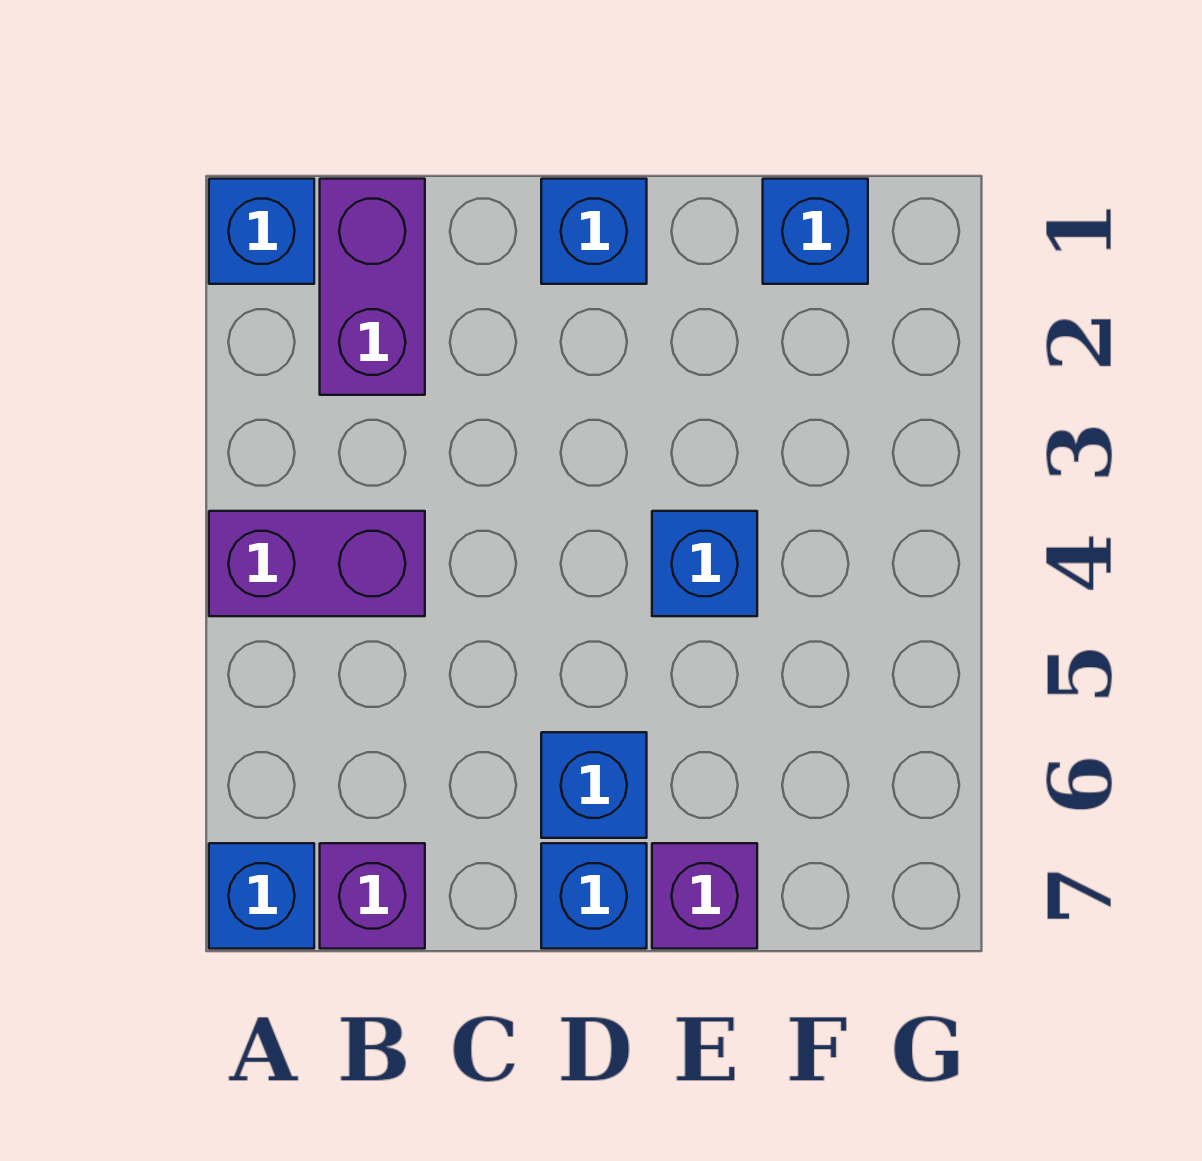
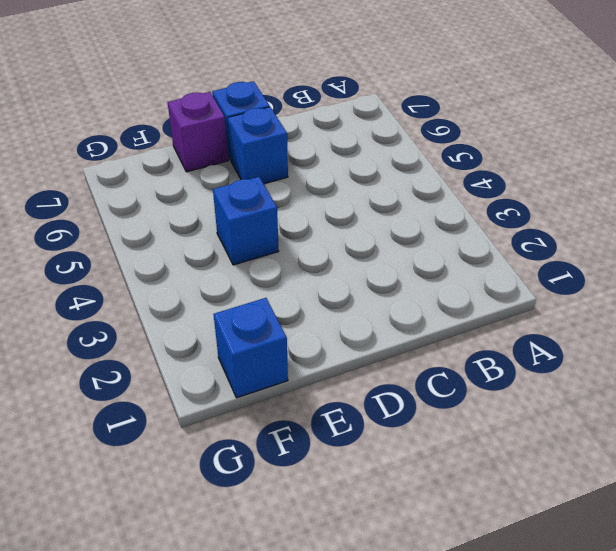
none -> blue brick A1 level 1
none -> purple brick A4:B4 level 1

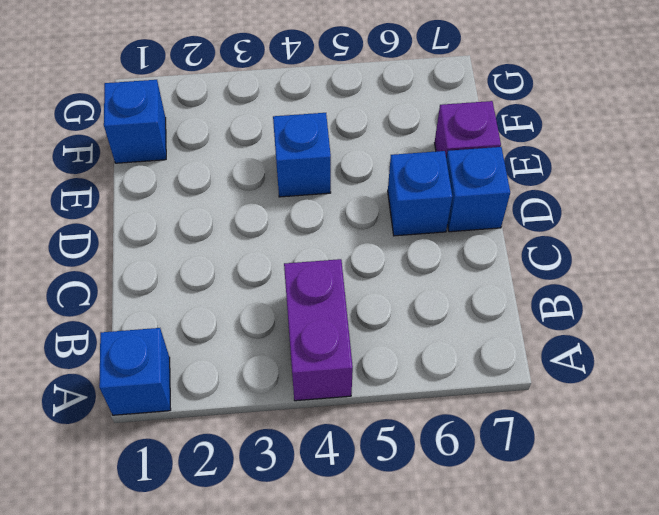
none -> blue brick A7 level 1
none -> purple brick B1:B2 level 1

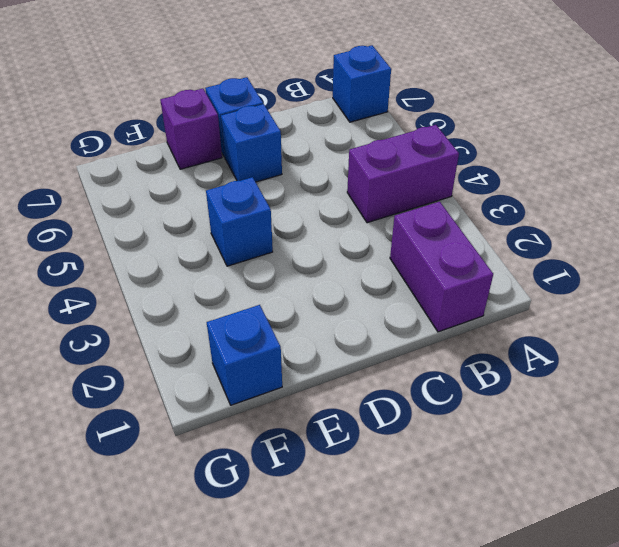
none -> blue brick A1 level 1
none -> purple brick B7 level 1

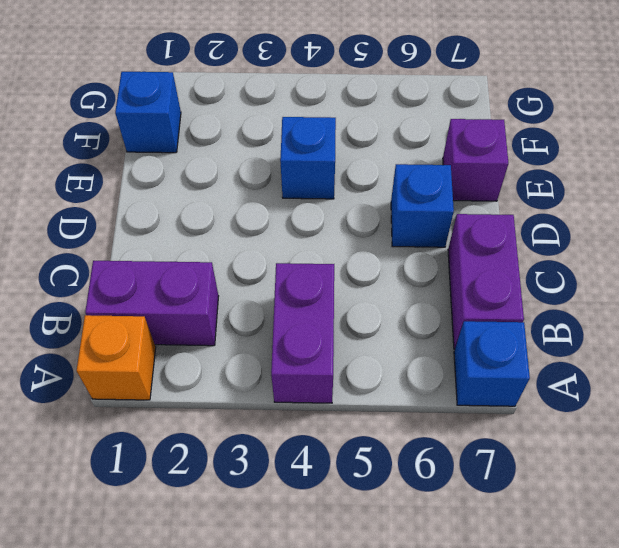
orange brick A1 level 1 -> blue brick A1 level 1
purple brick B7:C7 level 1 -> purple brick B7 level 1
none -> blue brick D1 level 1
none -> blue brick D7 level 1

